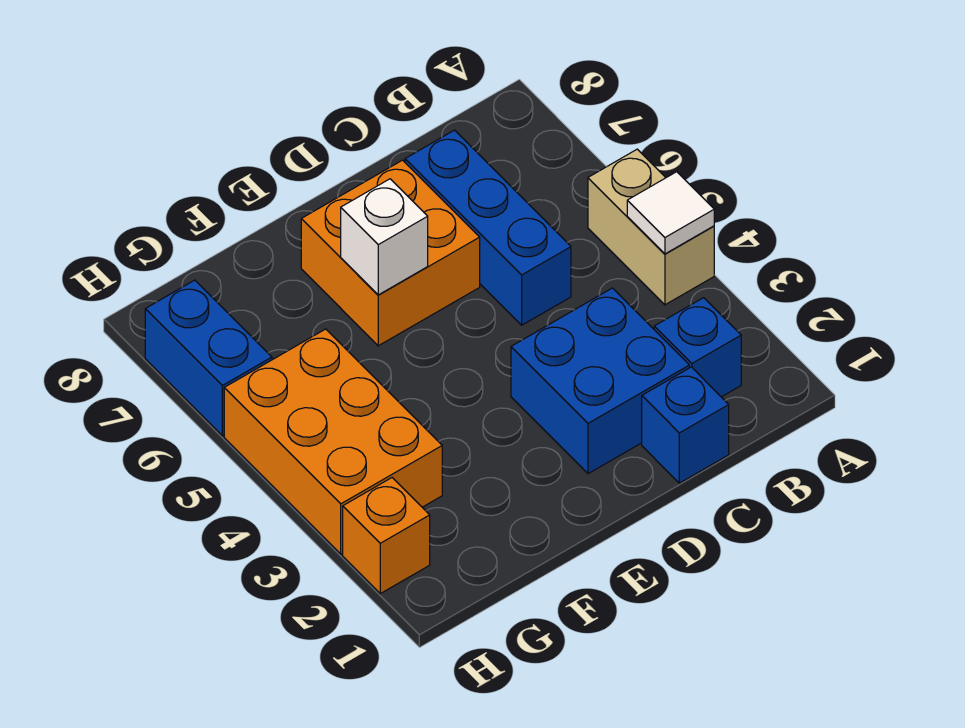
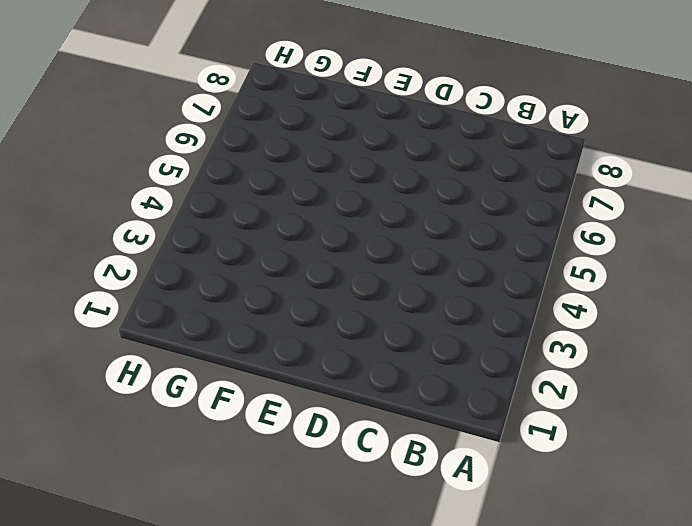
none -> tan brick A4:A5 level 1
none -> blue brick B2 level 1

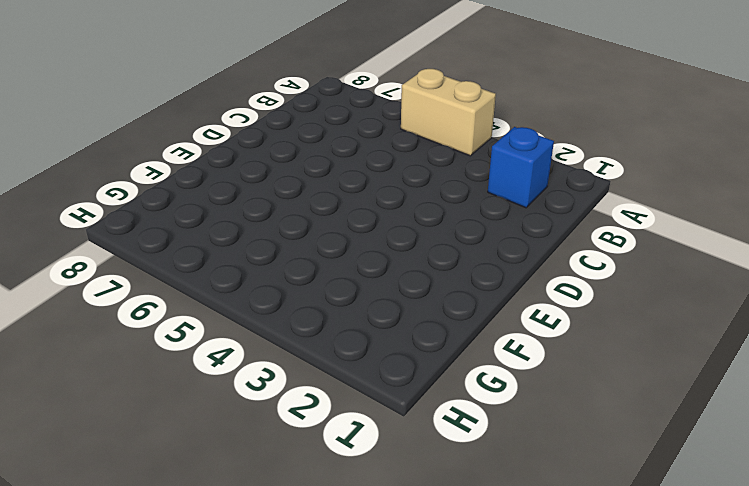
none -> blue brick C1 level 1
none -> blue brick C2:D3 level 1

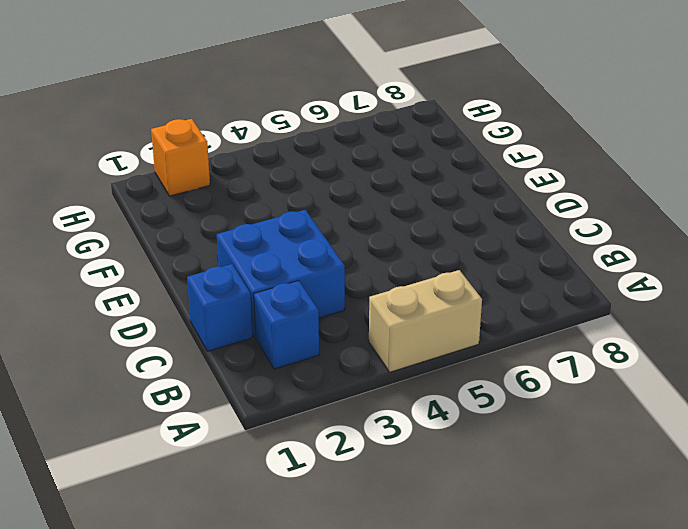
none -> blue brick C5:C7 level 1
none -> orange brick D6:E7 level 1

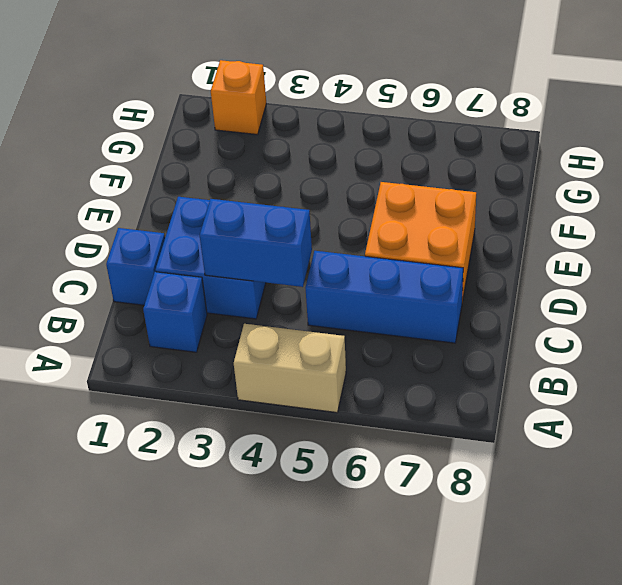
blue brick C3:C4 level 2 -> blue brick H6:H7 level 1
none -> orange brick G3:H5 level 1
none -> white tile A4 level 2

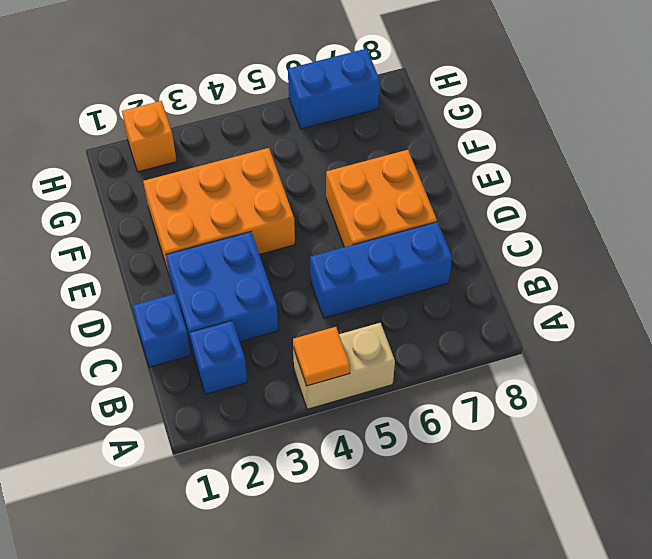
orange tile A4 level 2 -> white tile A4 level 2
orange brick E2:F4 level 1 -> orange brick G3:H5 level 1
none -> white brick E6 level 2

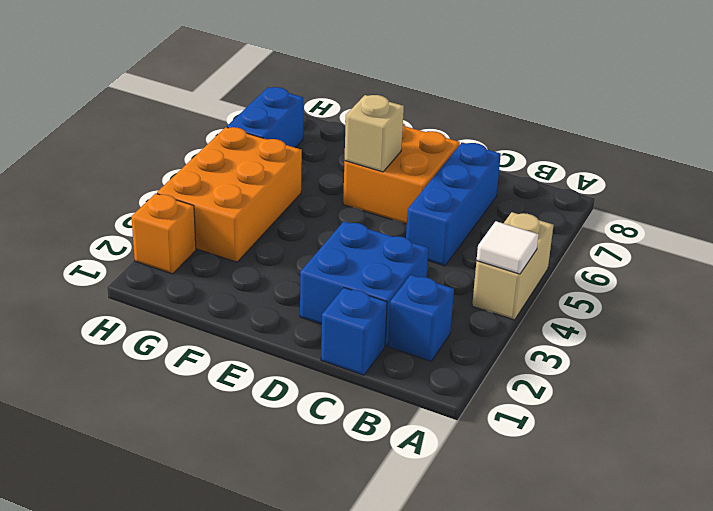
tan brick E6 level 2 -> white brick E6 level 2

